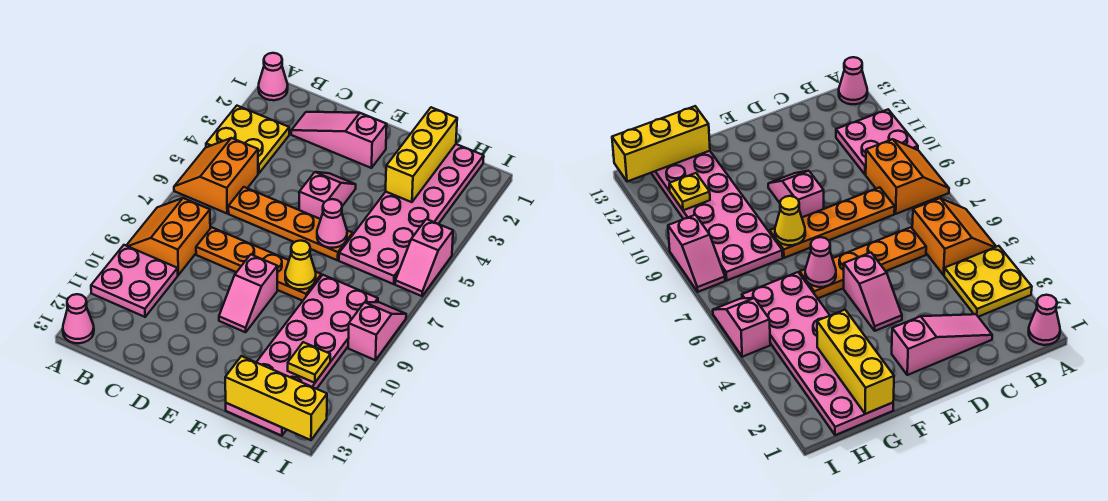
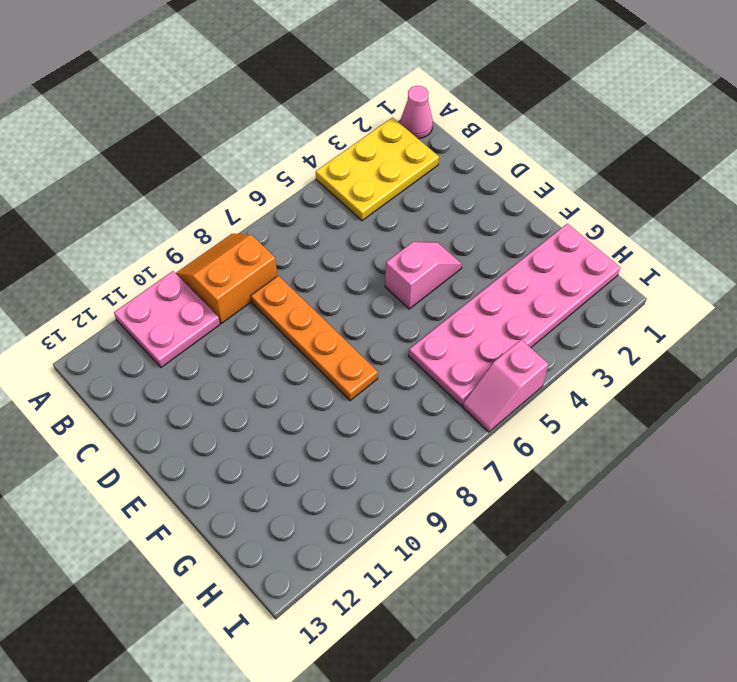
yellow plate A2:B4 level 1 -> yellow plate A3:B4 level 1
none -> orange slope A5:B6 level 1 top B
none -> pink cone A13 level 1
none -> pink slope C2:E2 level 1 top E

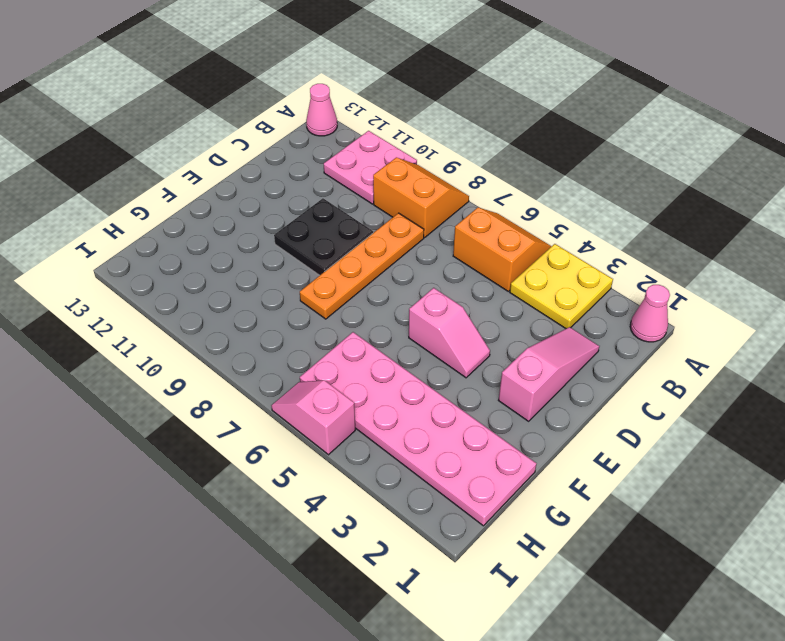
black plate D9:E10 level 1 -> pink slope E9:E10 level 1 top 9
none -> orange plate C6:F6 level 1
none -> pink plate G8:H13 level 1
none -> pink slope I8:I9 level 1 top 9

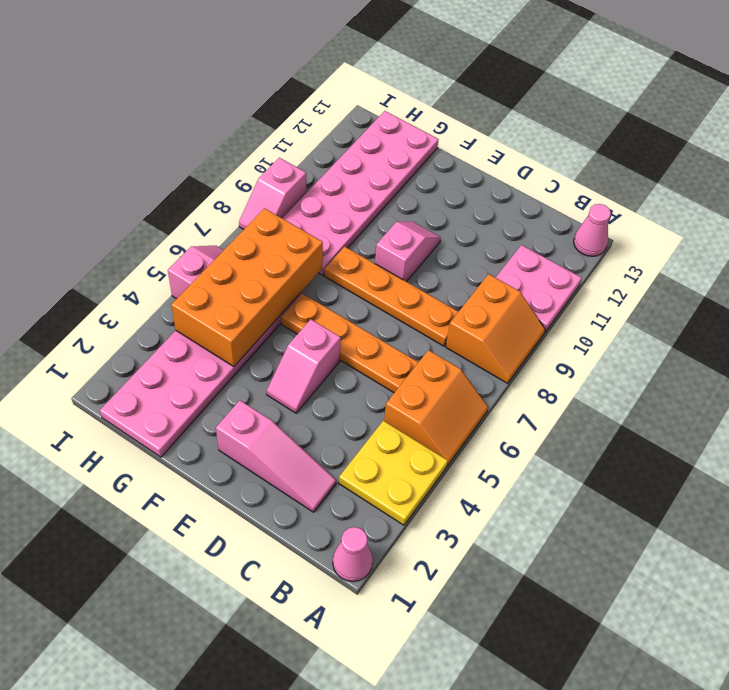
orange brick G4:H7 level 2 -> none
none -> pink cone F6 level 2
none -> yellow cone F8 level 2
none -> yellow brick G1:G3 level 2

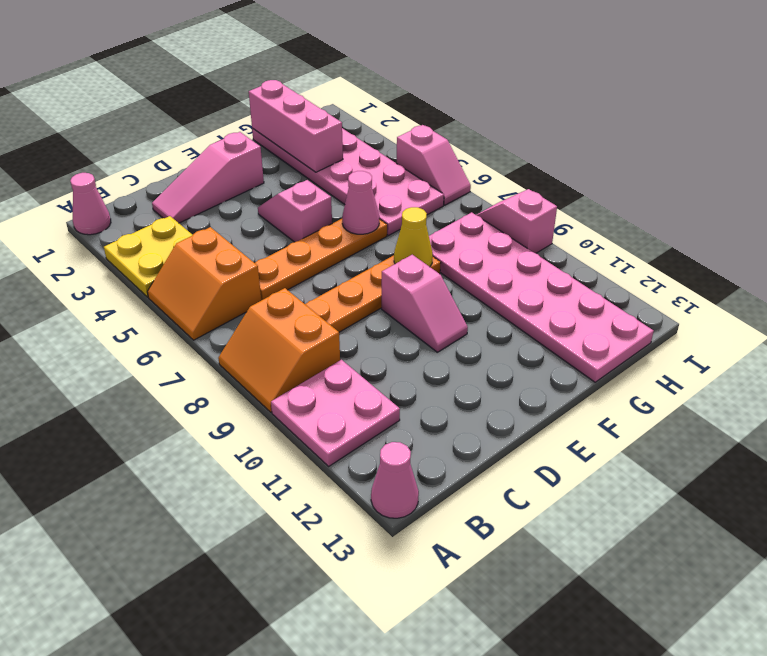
pink brick G1:G3 level 2 -> yellow brick G1:G3 level 2
none -> yellow brick G13:I13 level 2
none -> yellow plate H11 level 2

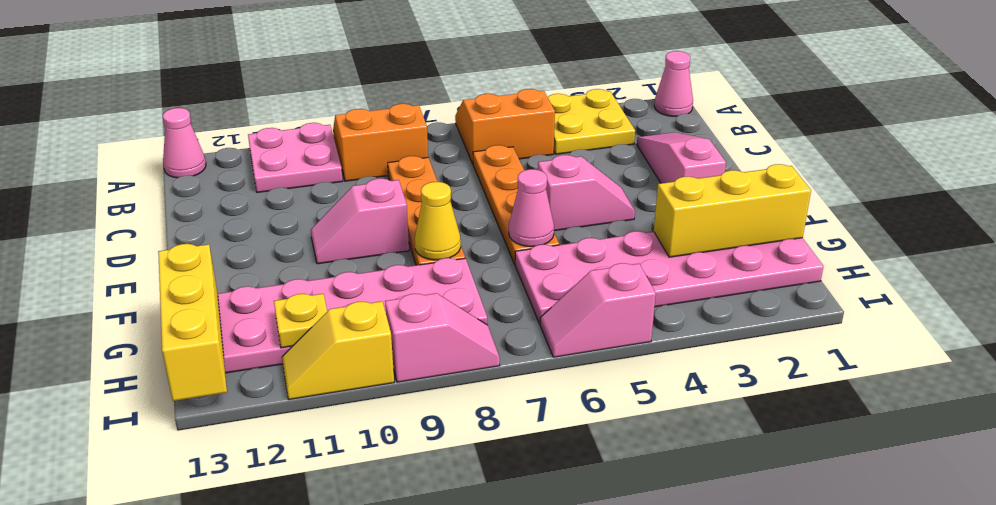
yellow slope I10:I11 level 1 top 10 -> none

